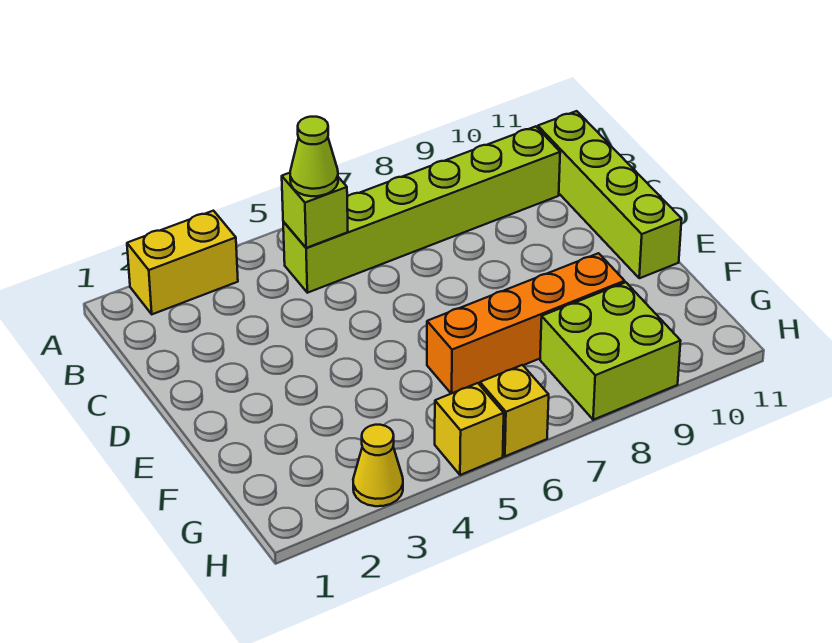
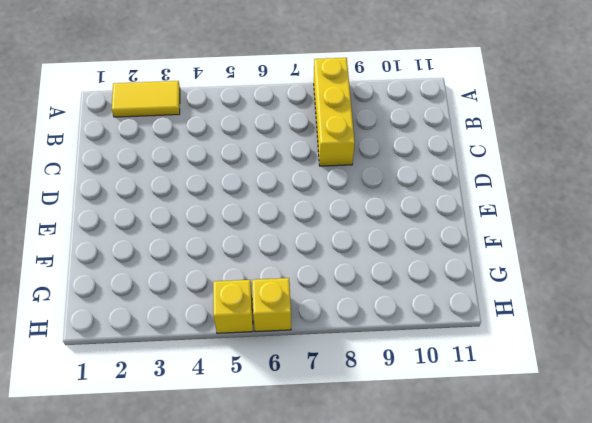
yellow tile A2:A3 level 1 -> yellow brick A2:A3 level 1
yellow brick A8:C8 level 1 -> lime brick B5:B10 level 1
none -> lime brick B11:E11 level 1
none -> orange brick F6:F9 level 1

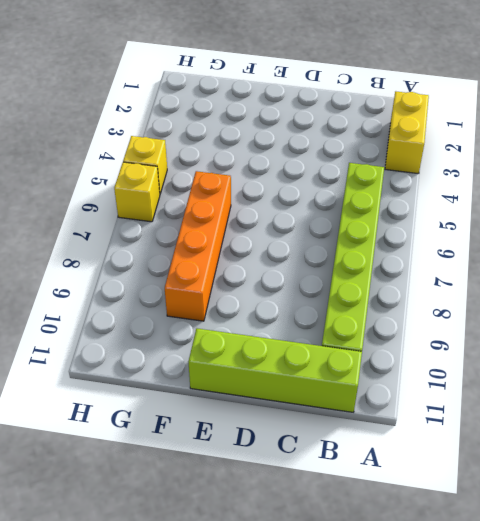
none -> lime brick G8:H9 level 1
none -> yellow cone H3 level 1

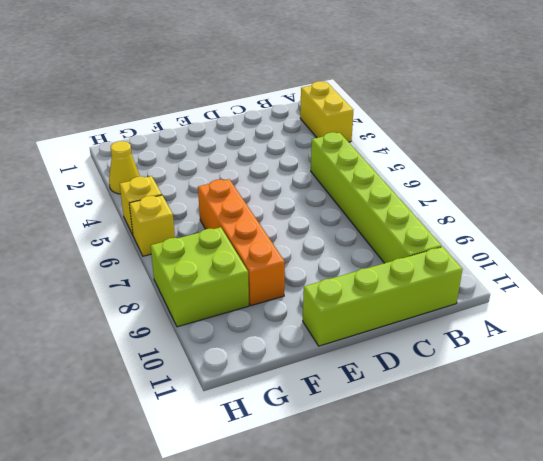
none -> lime brick B5 level 2
none -> lime cone B5 level 3

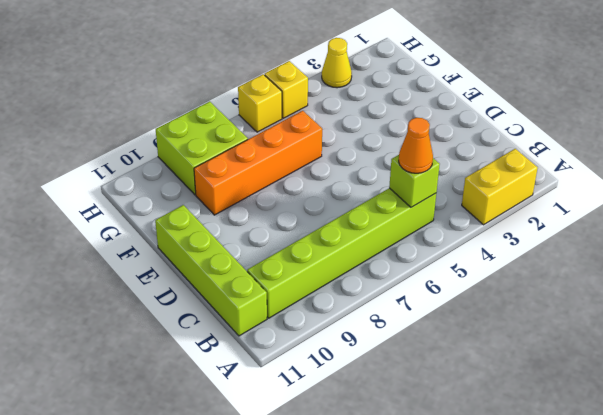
orange cone B5 level 3 -> lime cone B5 level 3

